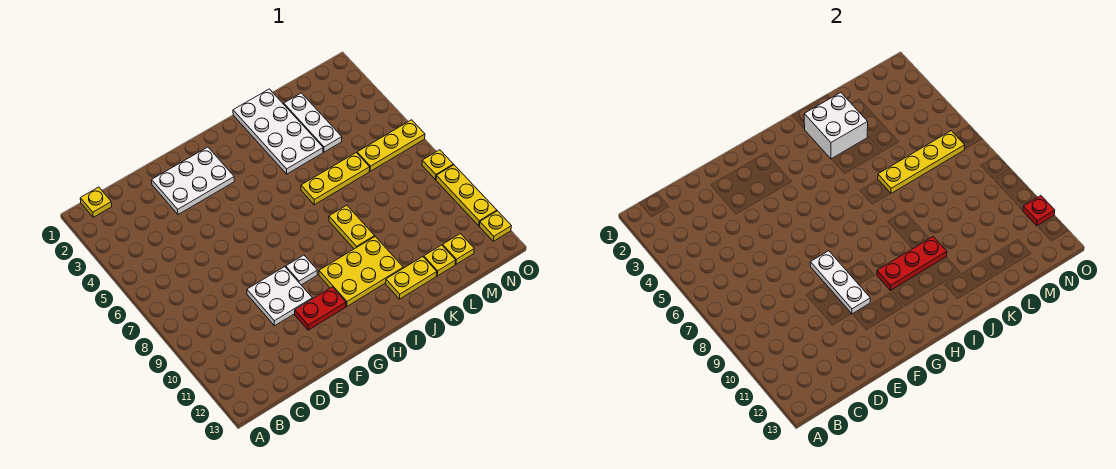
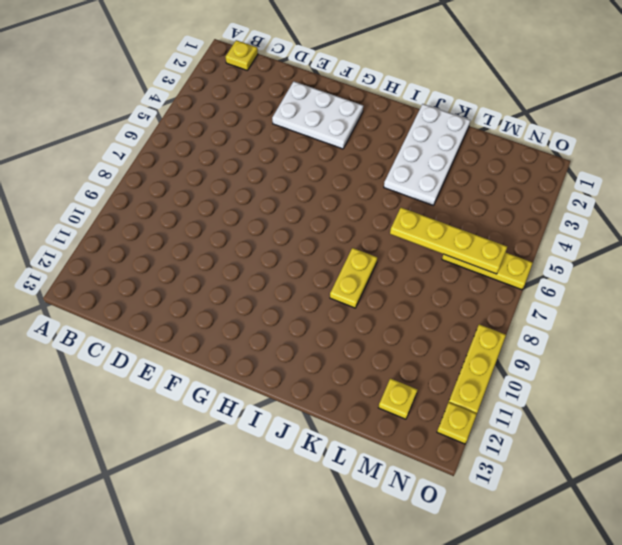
none -> white plate E9:F10 level 1
none -> red plate F11:G11 level 1
none -> white plate G9 level 1

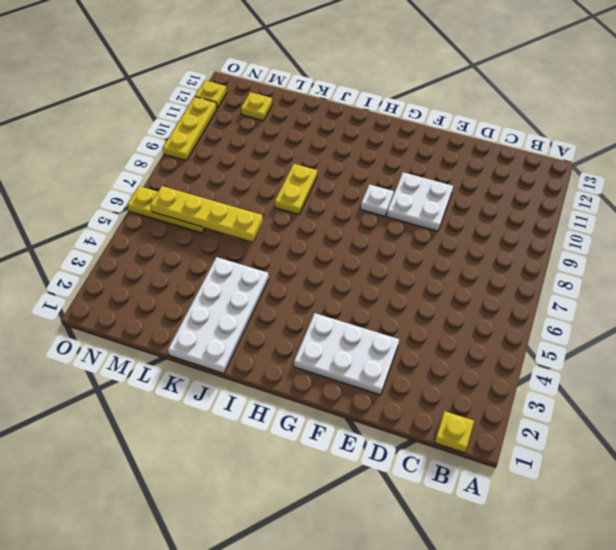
none -> red plate F11:G11 level 1
none -> yellow plate H10:J11 level 1
none -> yellow plate J6:L6 level 1

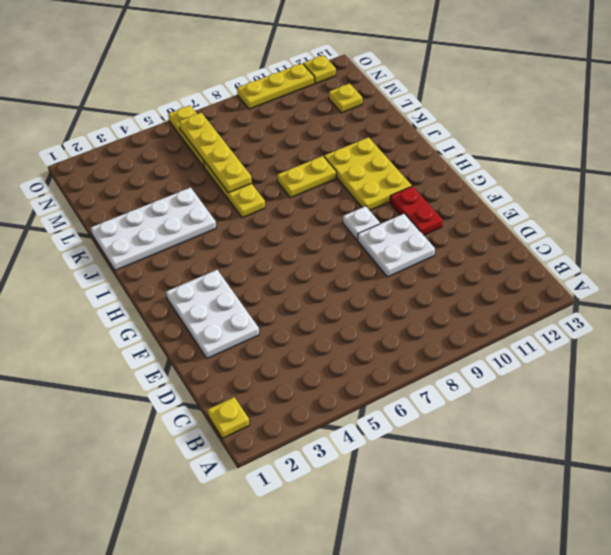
none -> yellow plate J12:K12 level 1
none -> white plate L2:L4 level 1
none -> yellow plate L12 level 1

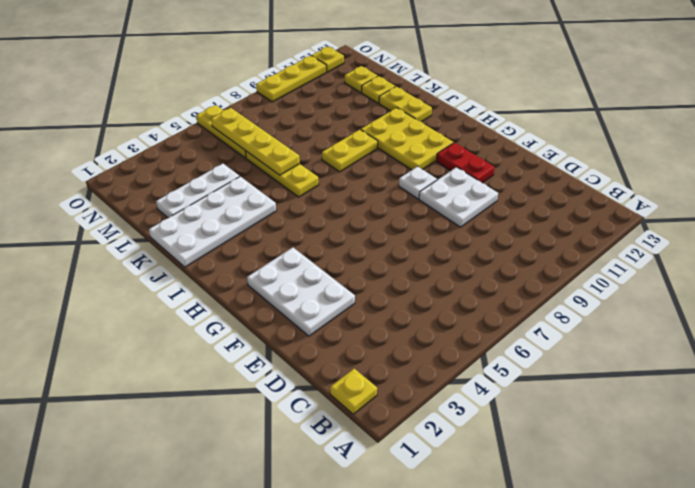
none -> yellow plate O8 level 1
none -> white plate F8:F10 level 2
none -> red plate H10:J10 level 2

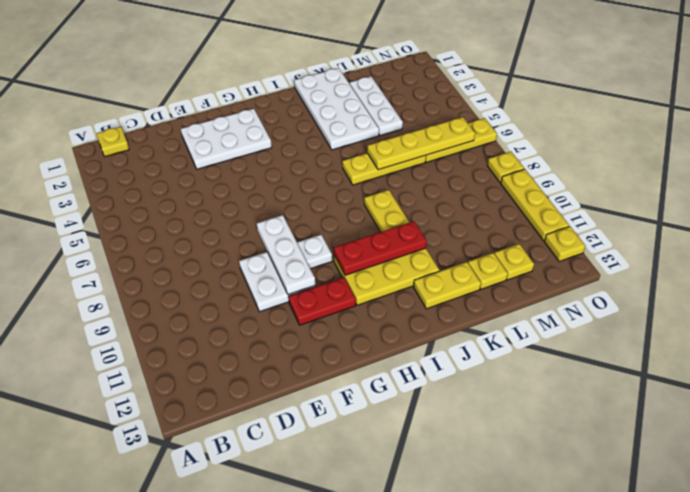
none -> white brick J2:K3 level 2
none -> red plate O11 level 2

